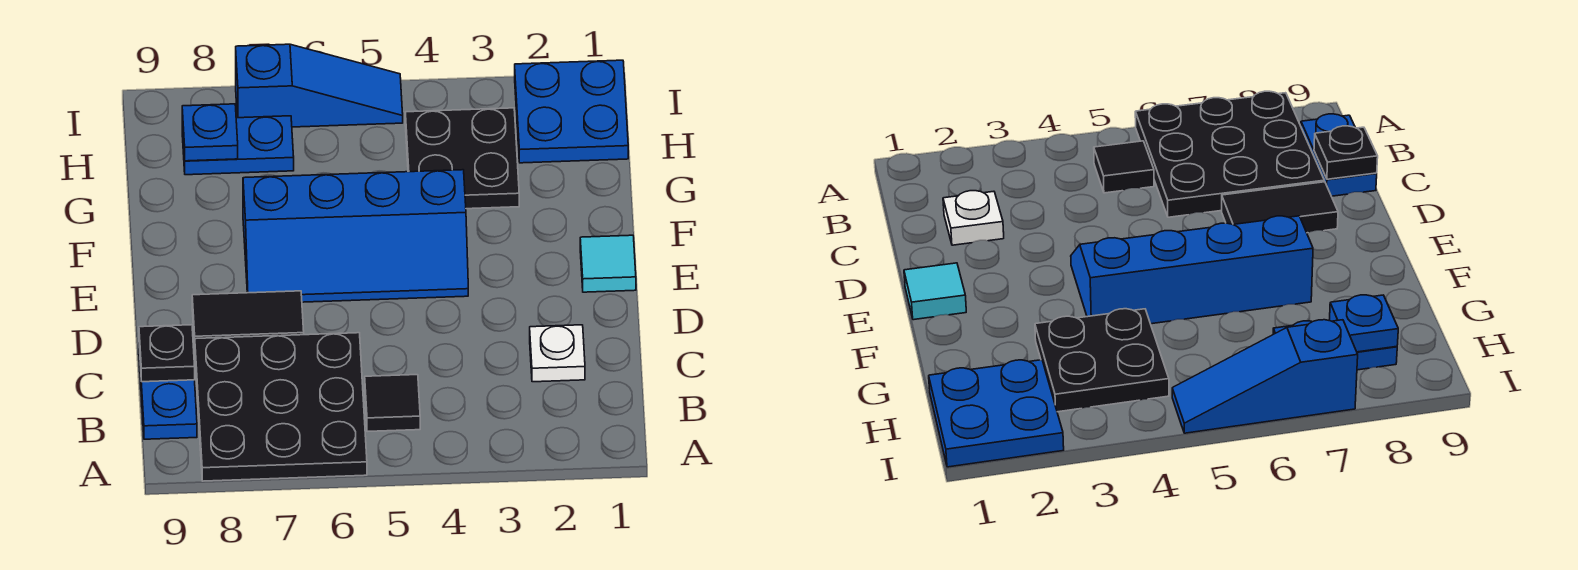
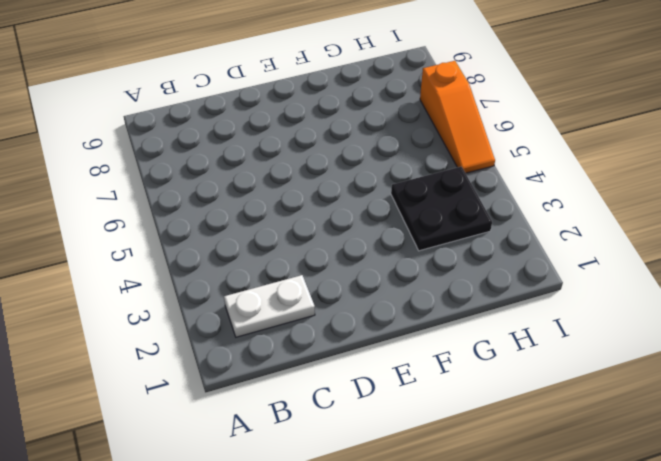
white plate B2:C2 level 1 -> white plate C2 level 1
orange slope I5:I7 level 1 top 7 -> blue slope I5:I7 level 1 top 7
none -> black plate A6:C8 level 1
none -> black tile B5 level 1
none -> blue plate B9:C9 level 1

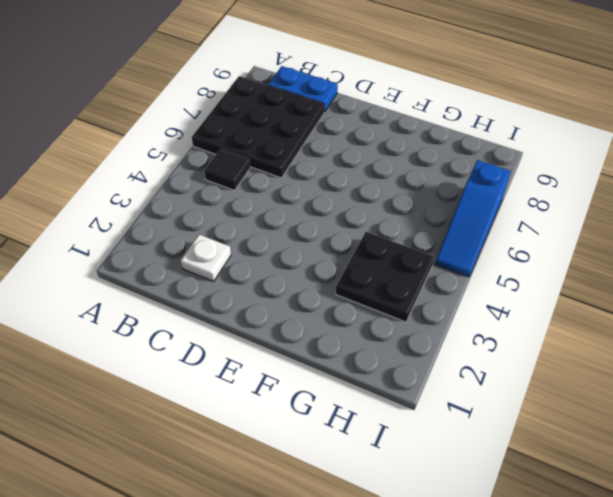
none -> black tile D7:D8 level 1
none -> cyan tile E1 level 1
none -> blue slope E4:F7 level 1 top F

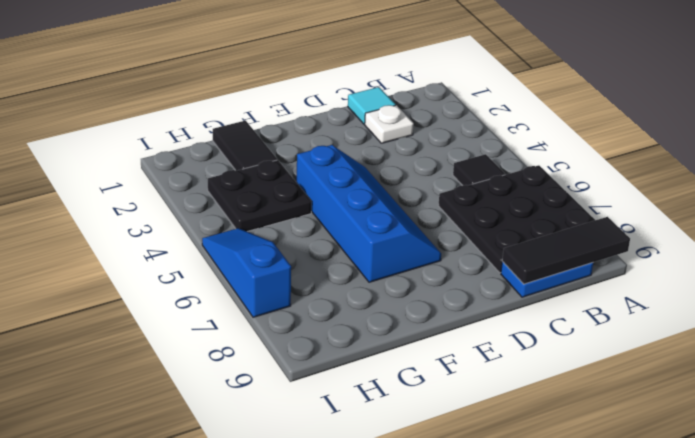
black tile A9:C9 level 2 -> black plate C9 level 2
cyan tile C1 level 1 -> cyan tile E1 level 1
black tile G1:G2 level 1 -> black tile D7:D8 level 1
none -> blue plate H1:I2 level 1
none -> blue plate H7:H8 level 1
none -> blue plate H8 level 2

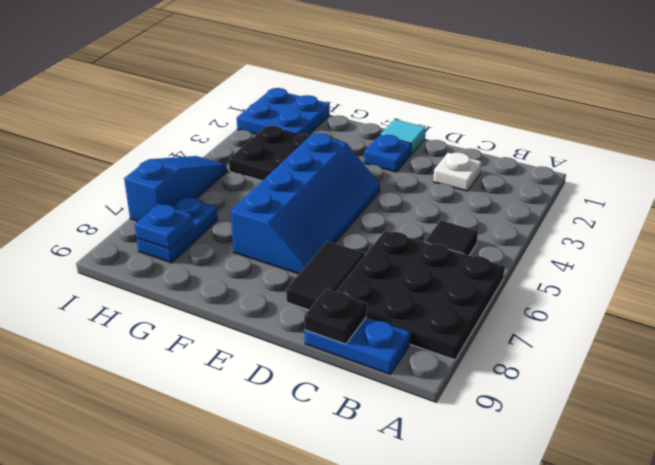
blue plate E2 level 1 -> none

